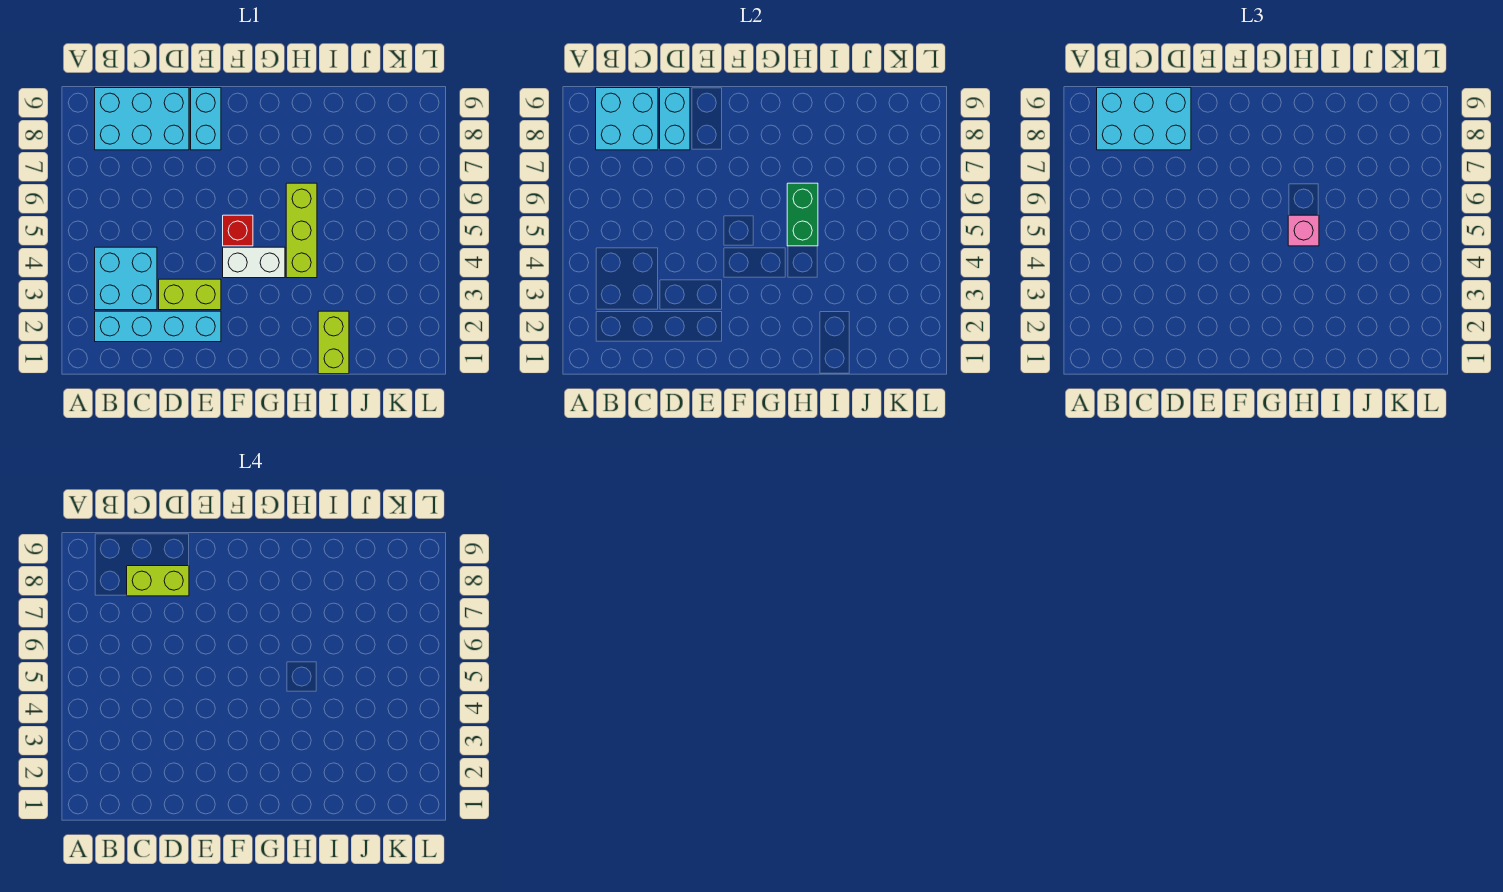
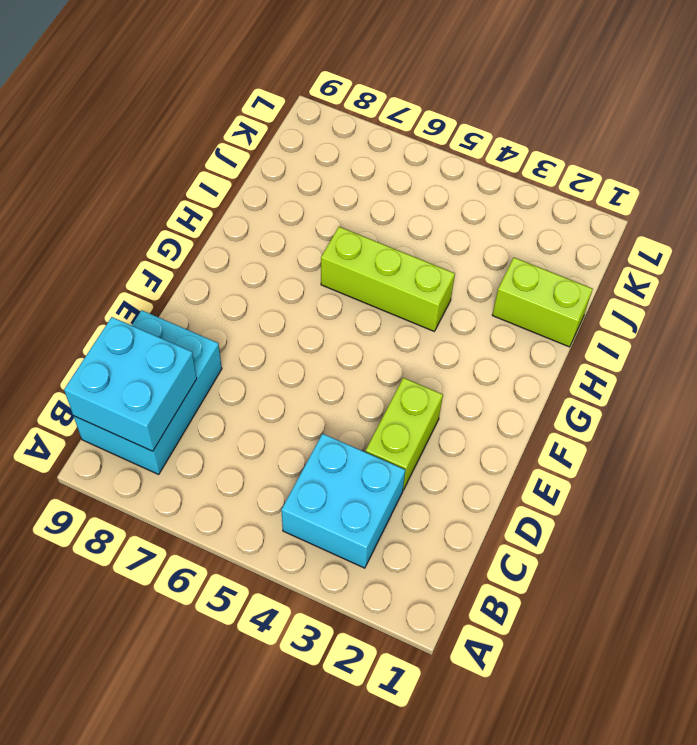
none -> cyan brick B2:E2 level 1
none -> cyan brick E8:E9 level 1
none -> white brick F4:G4 level 1

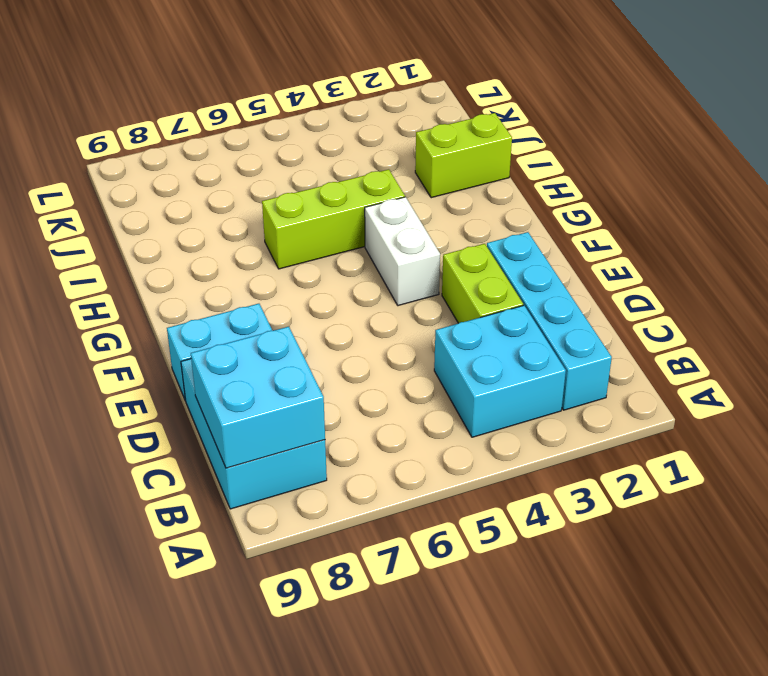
none -> red brick F5 level 1
none -> cyan brick D8:D9 level 2
none -> green brick H5:H6 level 2

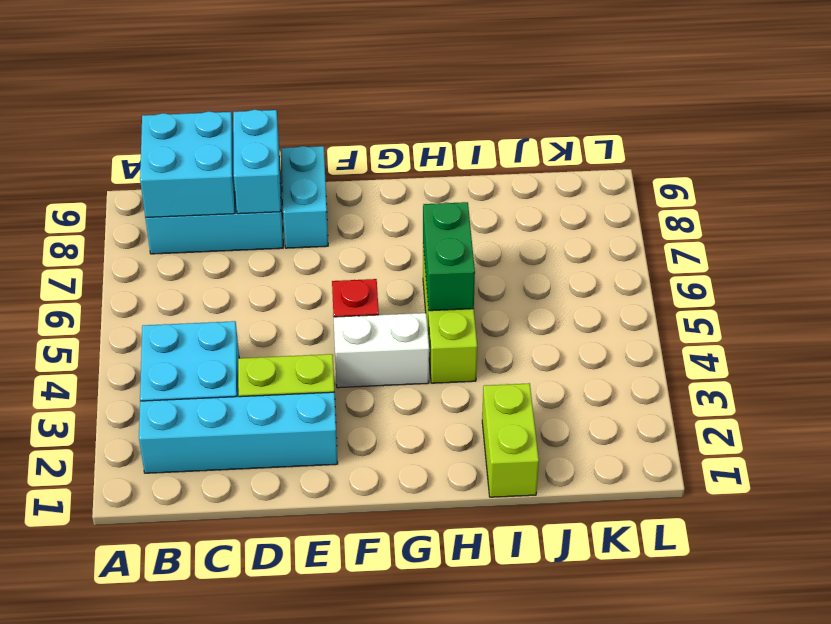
none -> cyan brick B8:D9 level 3
none -> pink brick H5 level 3
none -> lime brick C8:D8 level 4

